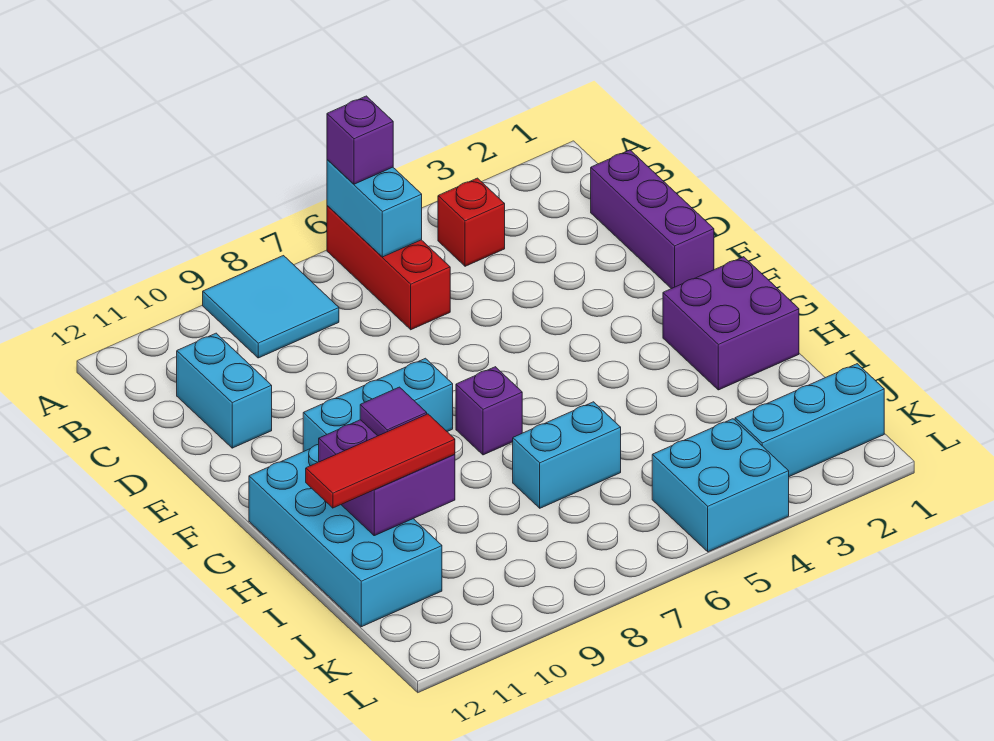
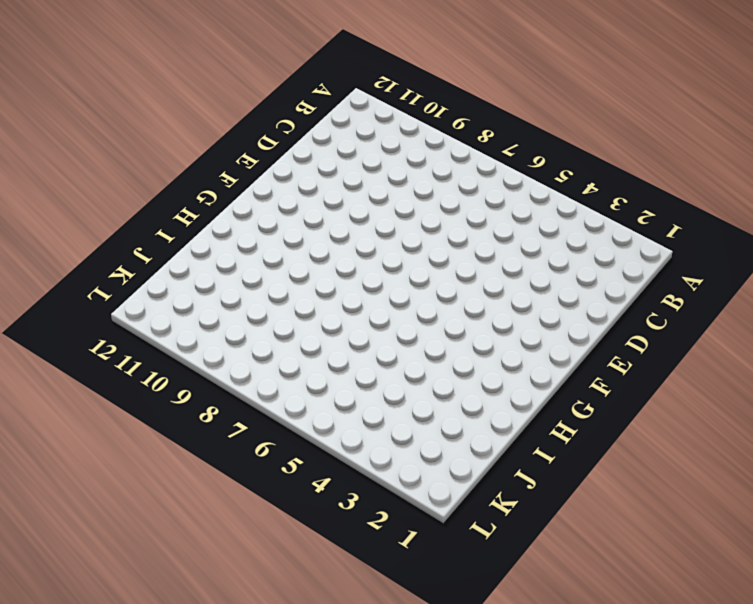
none -> red brick A6:C6 level 1
none -> cyan tile A8:B9 level 1
none -> red brick B4 level 1

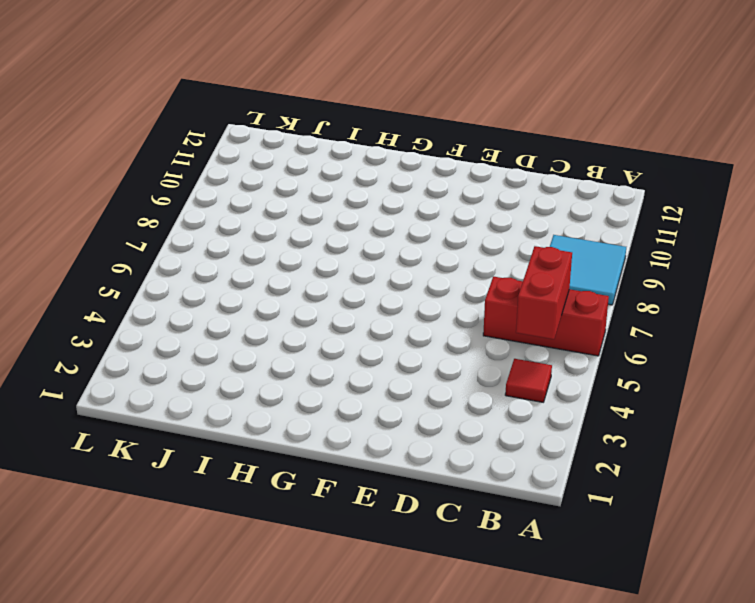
red tile B4 level 1 -> red brick B4 level 1
red brick B5:B6 level 2 -> cyan brick A6:B6 level 2
none -> purple brick C1:E1 level 1
none -> cyan brick C11:D11 level 1
none -> cyan brick F8:F10 level 1

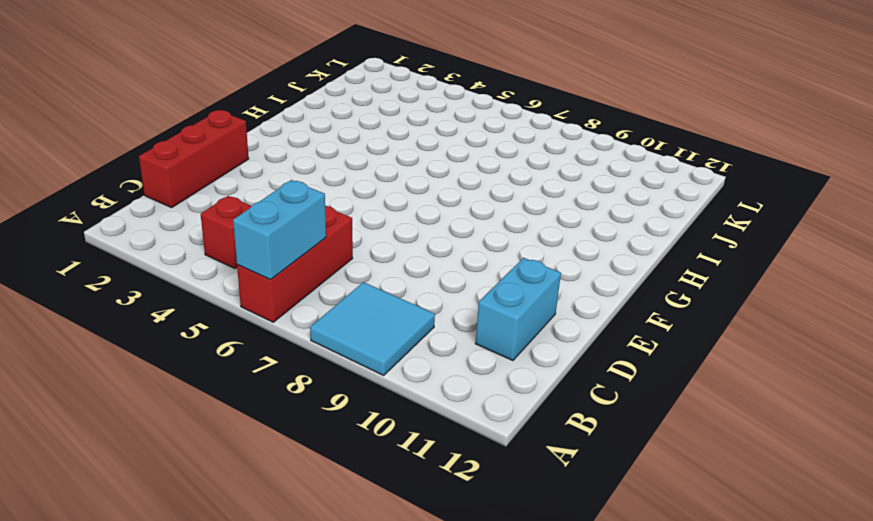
red brick C1:E1 level 1 -> purple brick C1:E1 level 1
none -> cyan brick F8:F10 level 1
none -> purple brick G1:H2 level 1
none -> purple brick G7 level 1

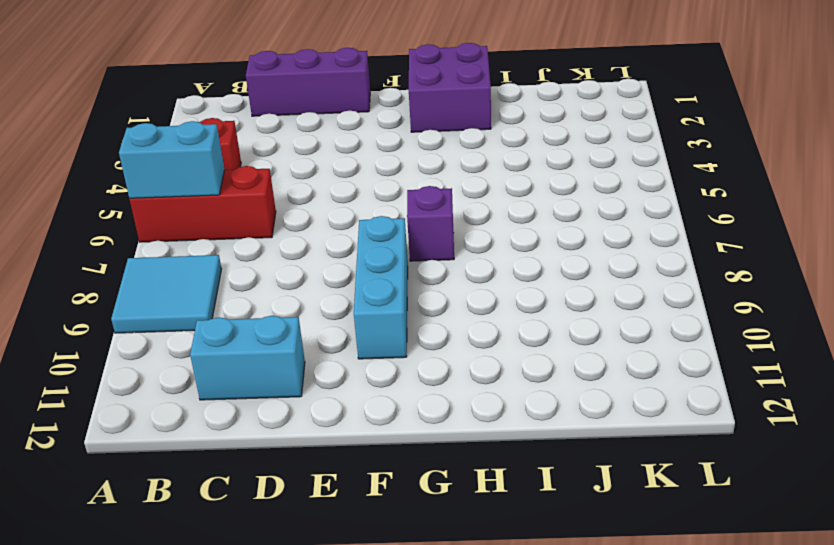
none -> cyan brick G11:J12 level 1
none -> cyan brick I6:I7 level 1
none -> cyan brick K1:K3 level 1

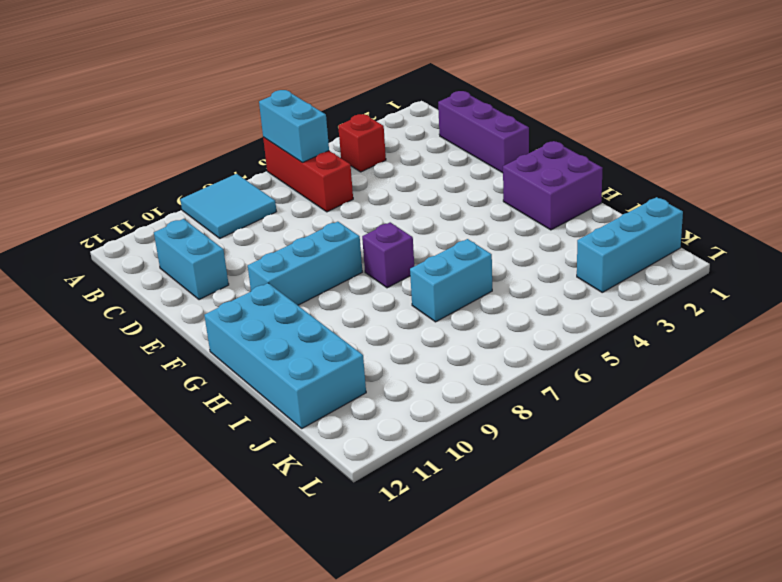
none -> cyan brick K4:L5 level 1
none -> purple brick H10:I11 level 2
none -> purple brick A6 level 3

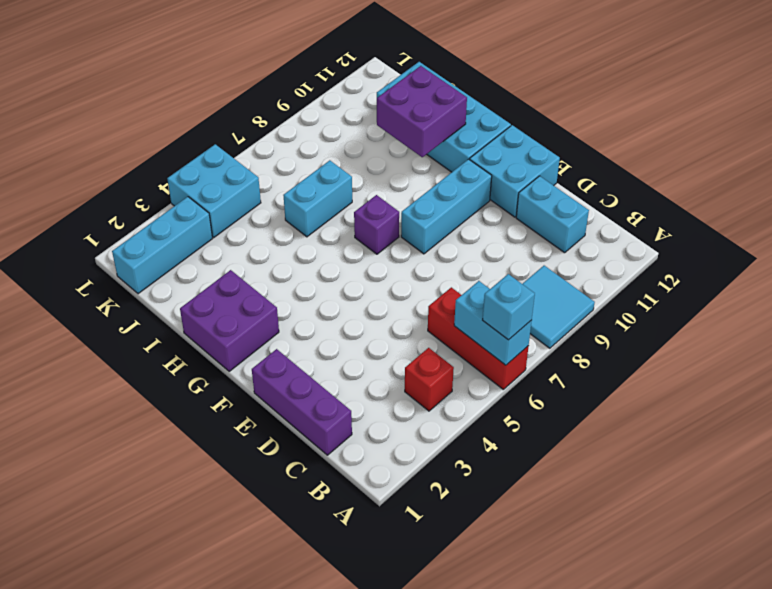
cyan brick A6 level 3 -> purple brick A6 level 3
cyan brick E11:F12 level 1 -> none
none -> purple tile H10 level 3
none -> red tile I10:I12 level 3

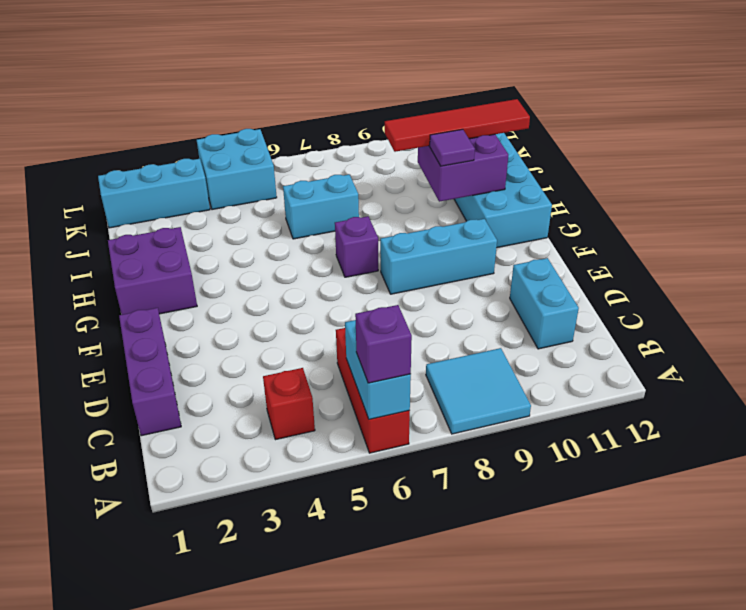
red tile I9:I12 level 3 -> red tile I10:I12 level 3

